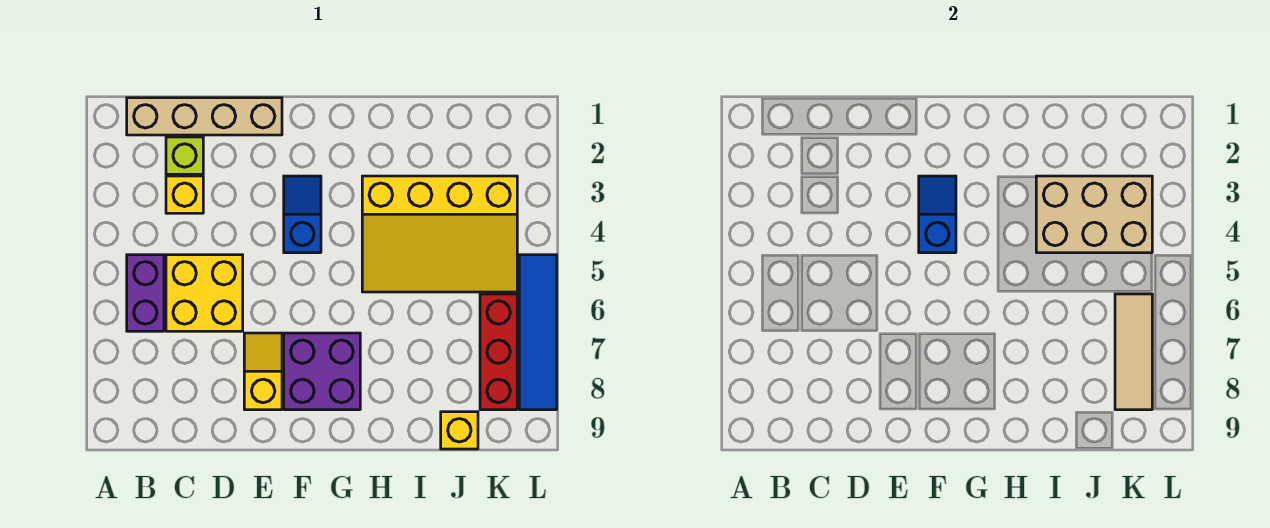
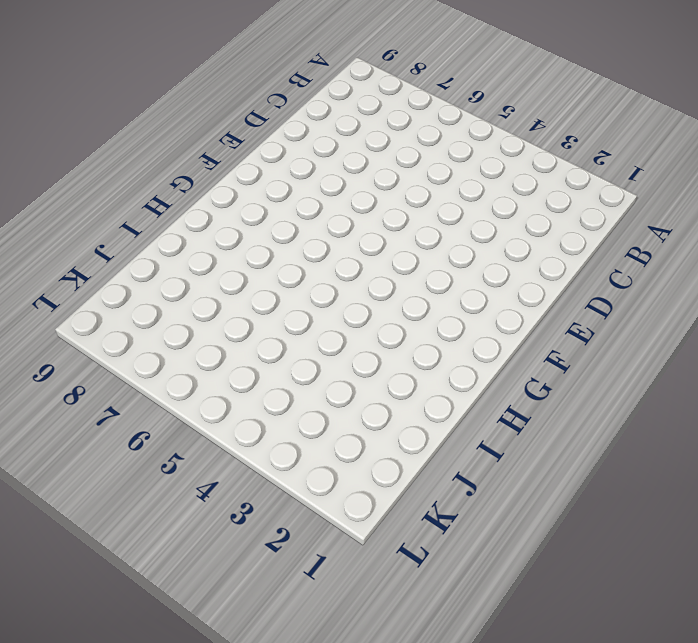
none -> tan brick B1:E1 level 1
none -> purple brick B5:B6 level 1
none -> lime brick C2 level 1

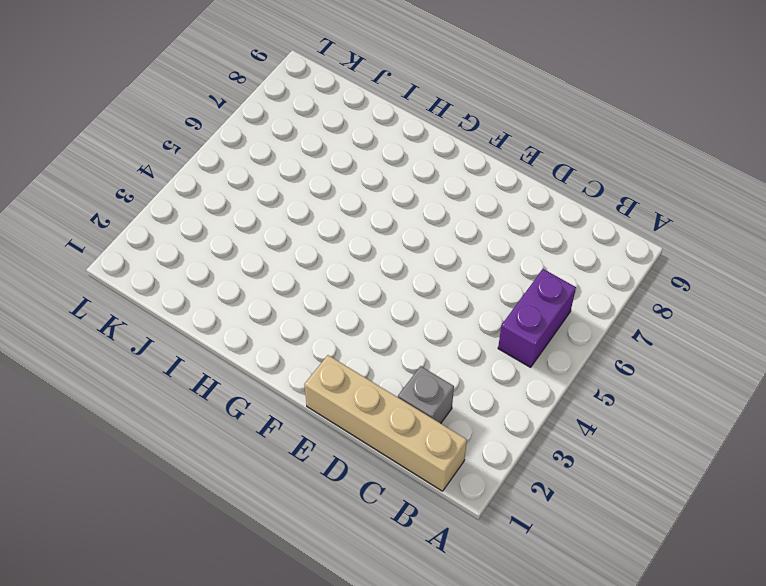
grey brick C2 level 1 -> lime brick C2 level 1
none -> yellow brick C3 level 1
none -> yellow brick C5:D6 level 1
none -> yellow slope E7:E8 level 1 top 8

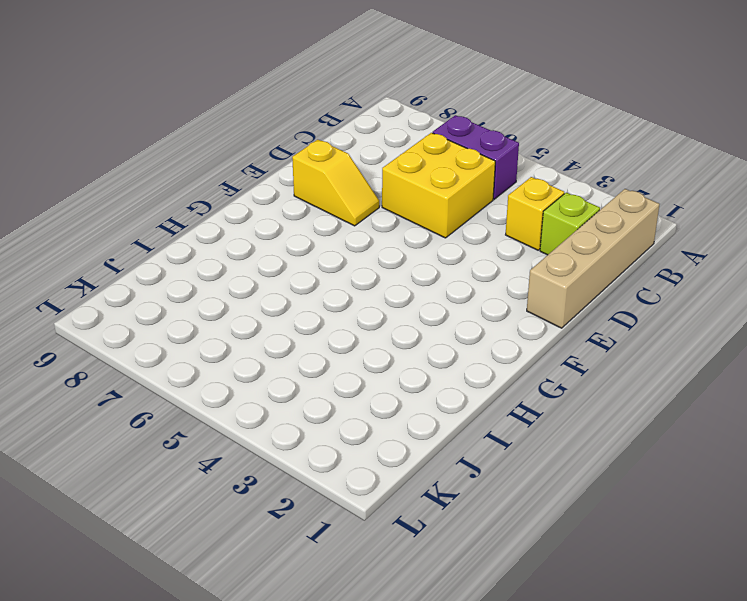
none -> blue slope F3:F4 level 1 top 4
none -> purple brick F7:G8 level 1
none -> yellow slope H3:K5 level 1 top 3

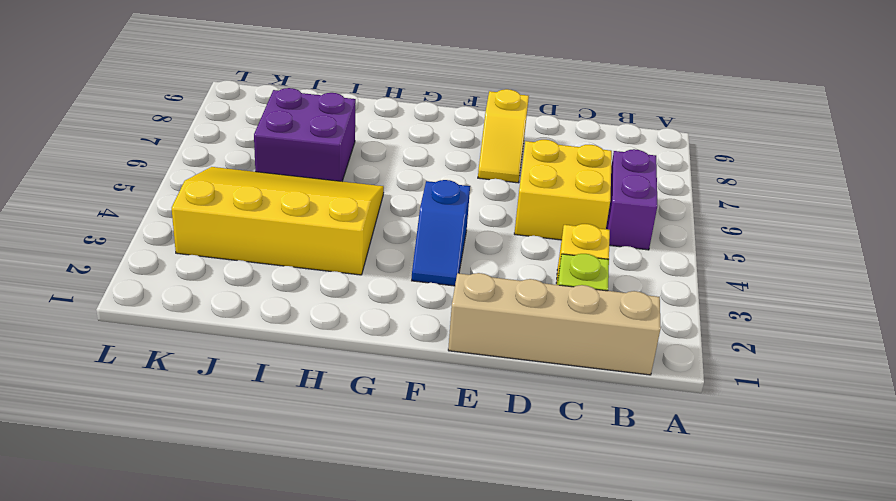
purple brick I6:J7 level 1 -> purple brick F7:G8 level 1
none -> yellow brick J9 level 1
none -> red brick K6:K8 level 1
none -> blue tile L5:L8 level 1

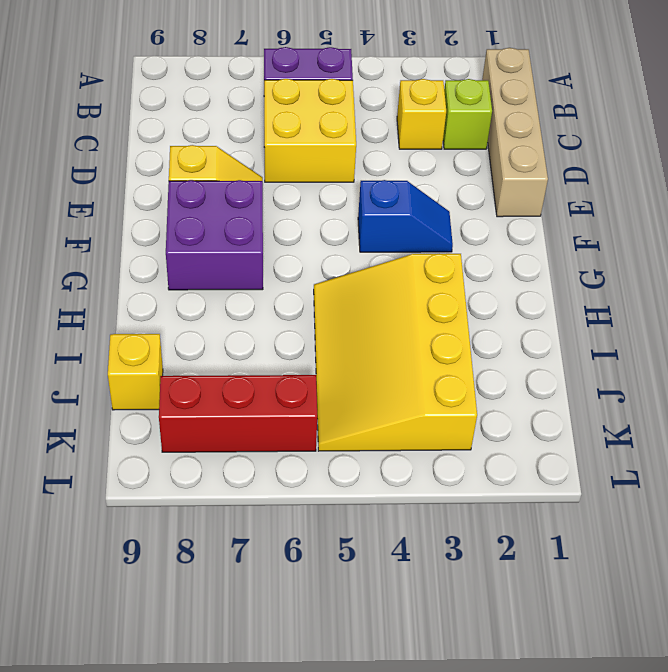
none -> blue tile L5:L8 level 1
none -> blue slope F3:F4 level 2 top 4
none -> tan brick I3:K4 level 2

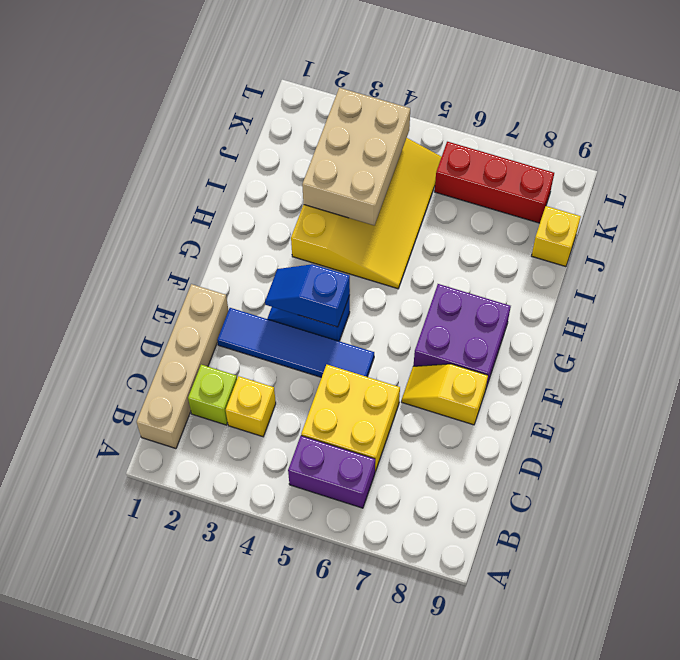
blue tile E2:E5 level 1 -> blue tile L5:L8 level 1
none -> tan tile K6:K8 level 2

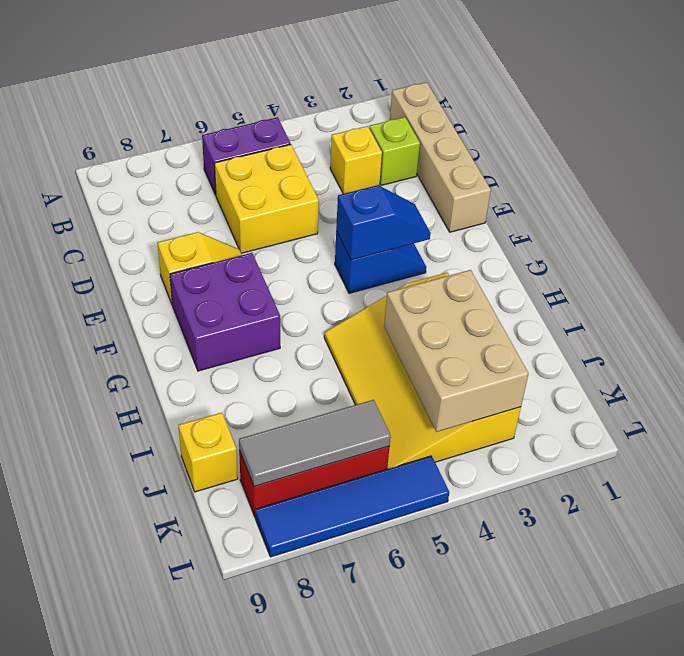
grey tile K6:K8 level 2 -> tan tile K6:K8 level 2

